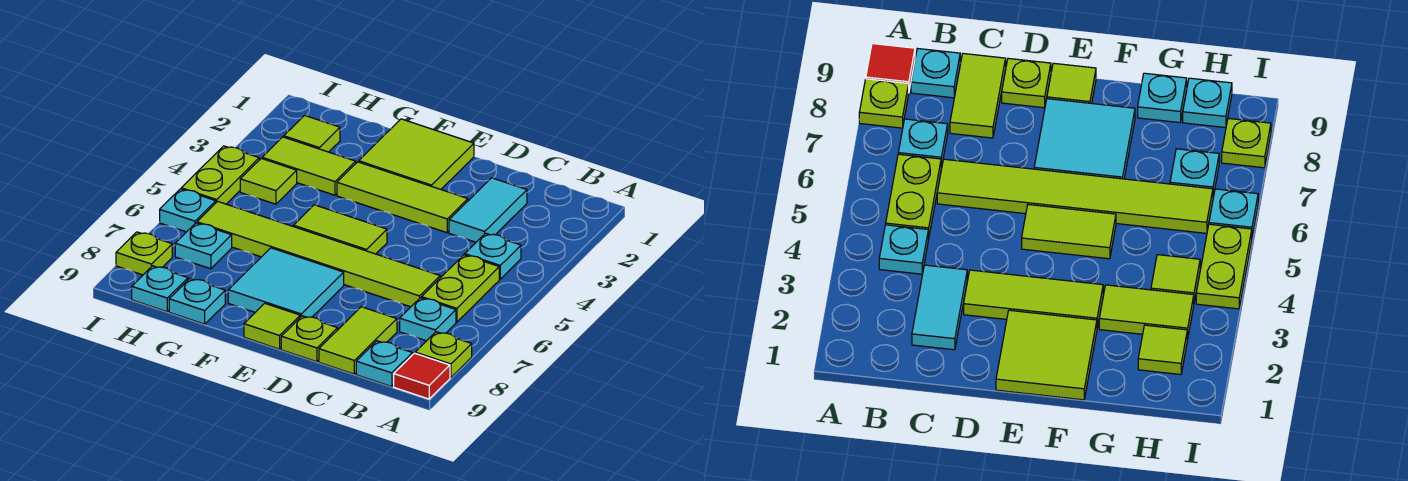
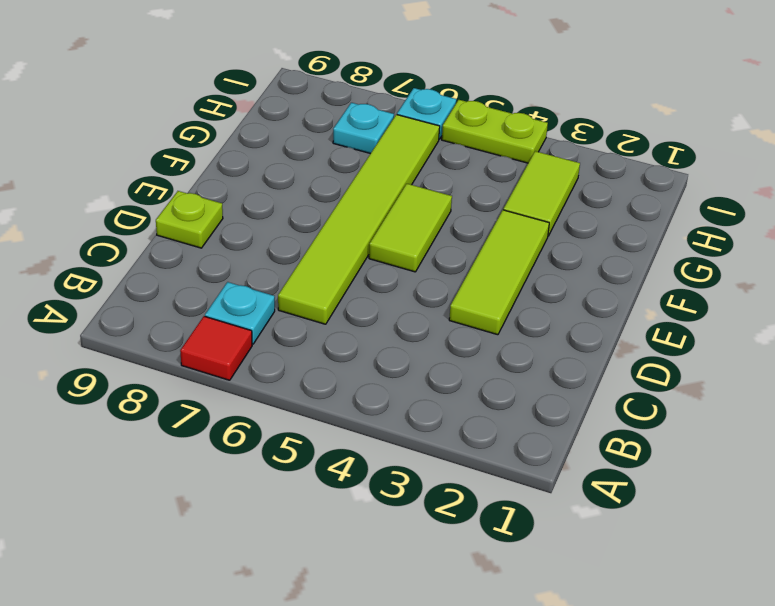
red tile A7 level 1 -> red tile A9 level 1
none -> lime plate A8 level 1
none -> cyan plate B4 level 1
none -> lime plate B5:B6 level 1

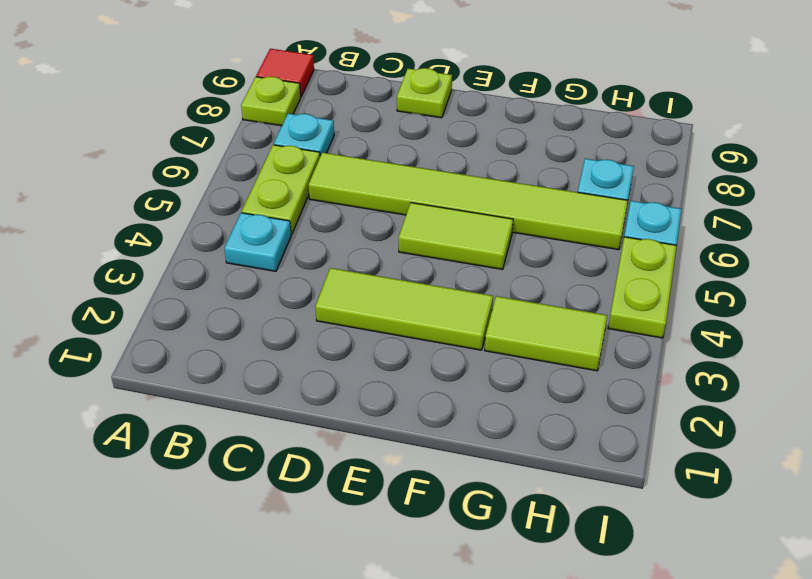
none -> cyan plate B9 level 1
none -> cyan tile C2:C3 level 1
none -> lime tile C8:C9 level 1

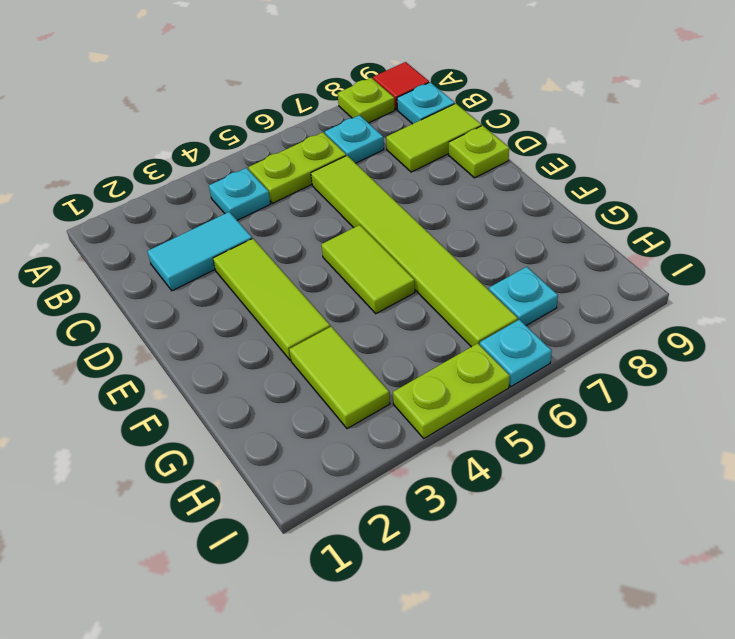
none -> lime tile E1:F2 level 1
none -> cyan tile E7:F8 level 1
none -> lime tile E9 level 1

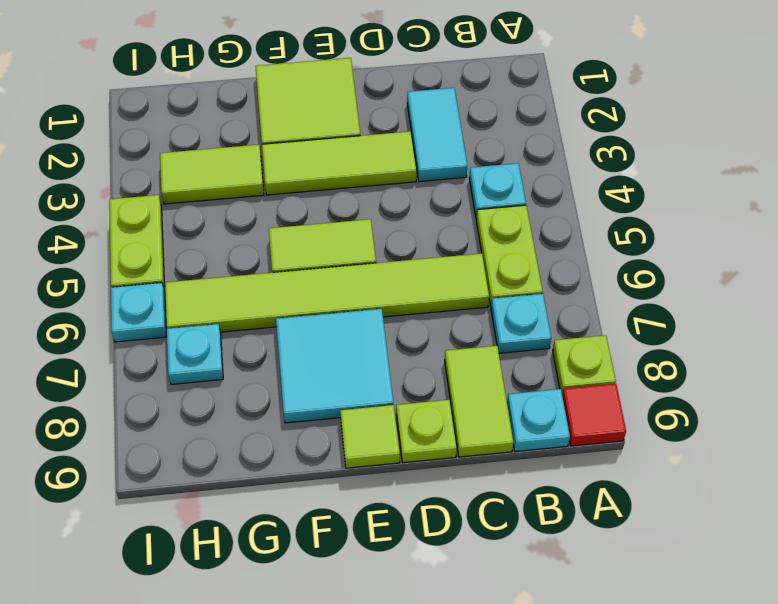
none -> cyan plate G9 level 1
none -> lime tile H2 level 1
none -> lime tile H4 level 1

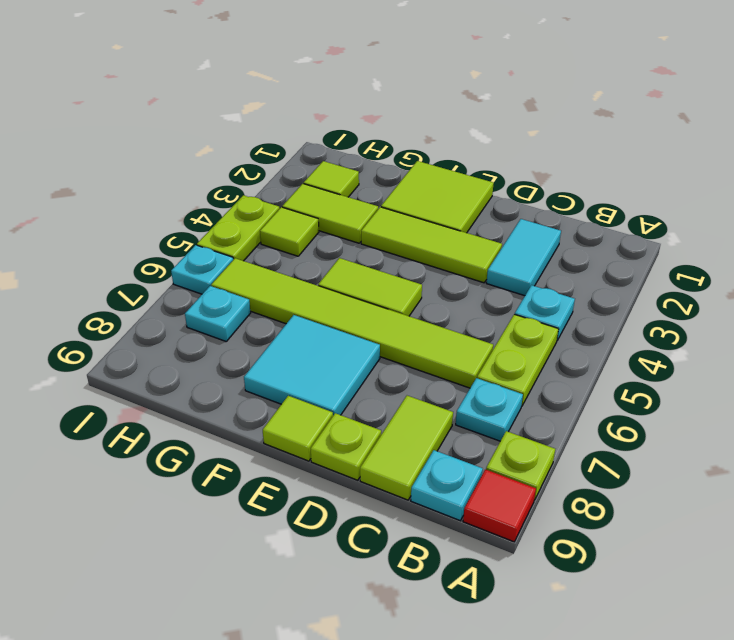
none -> cyan plate G9 level 1
none -> cyan plate H9 level 1
none -> lime plate I8 level 1

